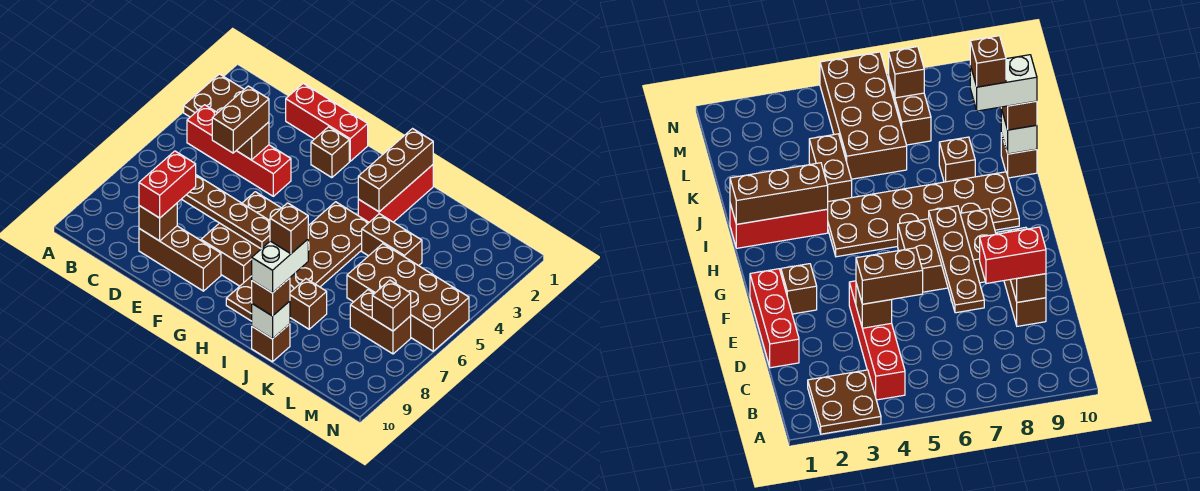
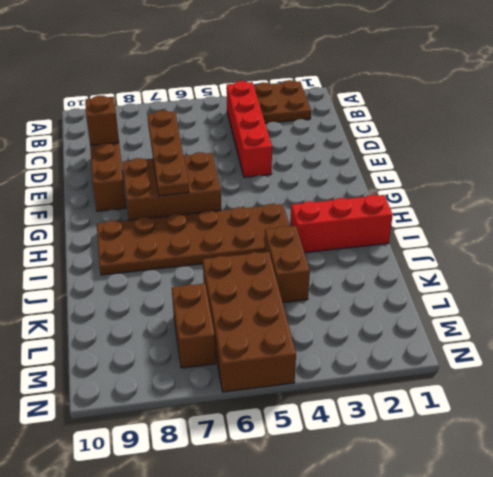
none -> red brick D1:F1 level 1
none -> brown brick F2 level 1
none -> brown brick J8 level 1

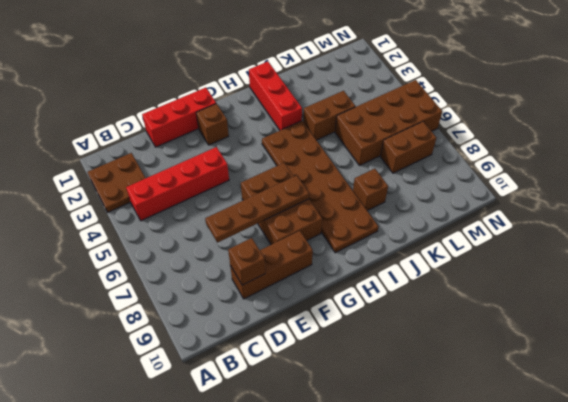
none -> brown brick J10 level 1
none -> brown brick D4 level 2
none -> brown brick I1:I3 level 2

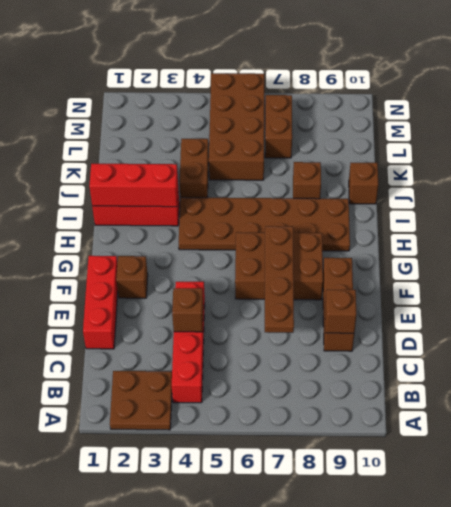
red brick I1:I3 level 2 -> brown brick I1:I3 level 2
none -> white brick J10 level 2
none -> brown brick M7 level 2
none -> brown brick D4:D5 level 3

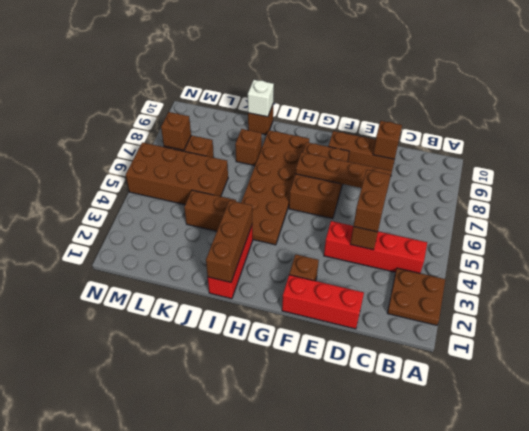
none -> red brick D8:D9 level 3
none -> brown brick J10 level 3
none -> white brick J9:J10 level 4

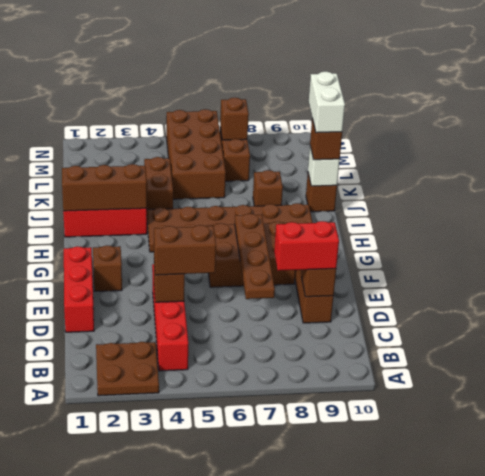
white brick J10:K10 level 4 -> white brick J9:J10 level 4
none -> brown brick J9 level 5

